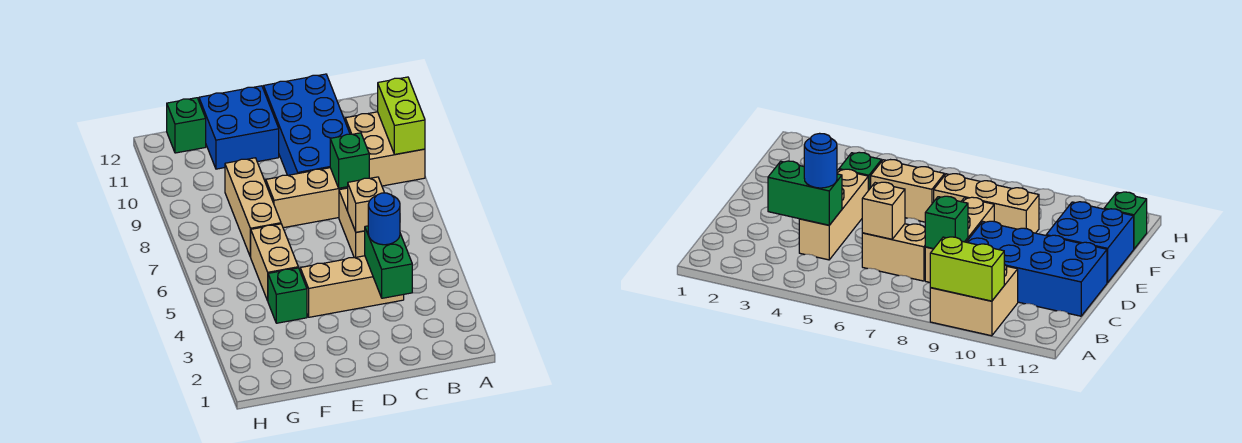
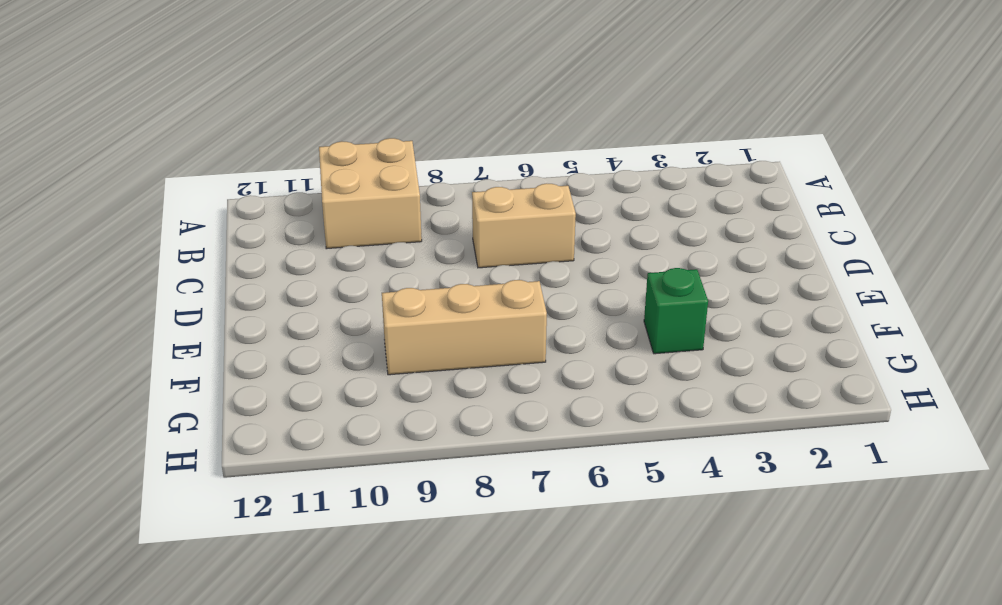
none -> tan brick C4:E4 level 1
none -> tan brick C8:E8 level 1
none -> blue brick C9:D12 level 1

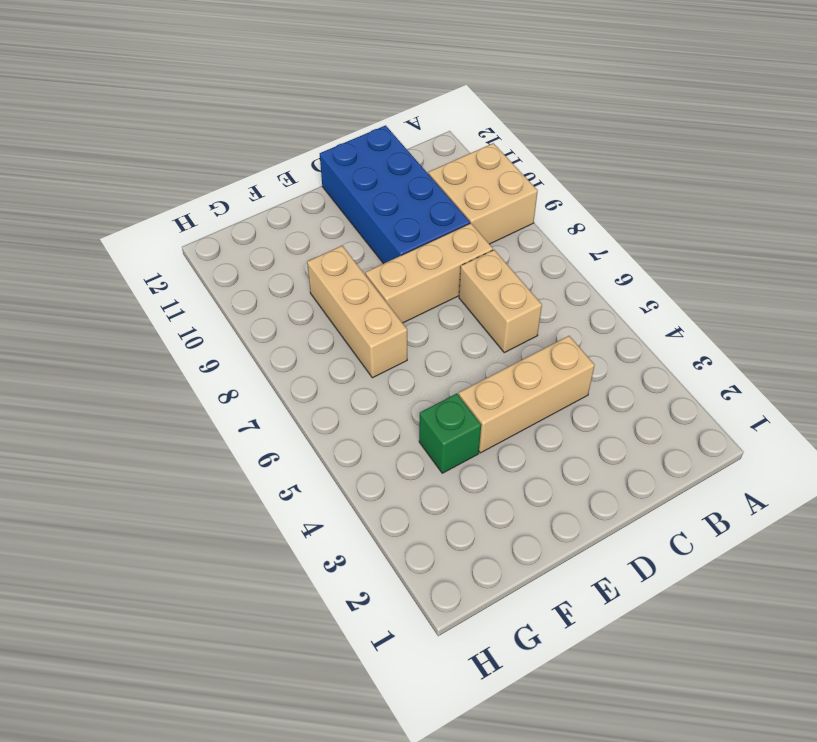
none -> blue brick E11:F12 level 1
none -> tan brick F5:F6 level 1
none -> green brick G12 level 1

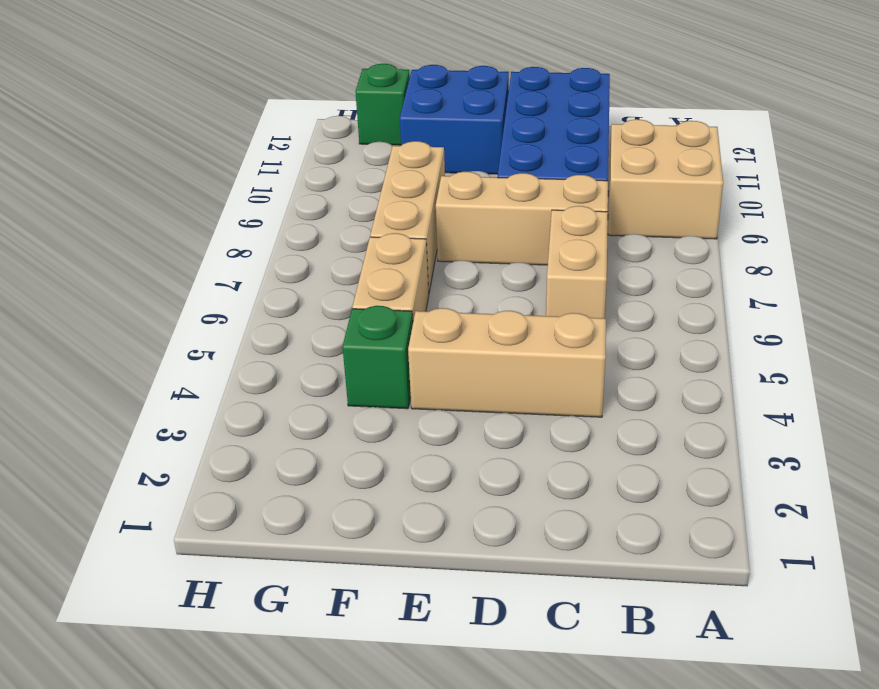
none -> lime brick A9:A10 level 2
none -> green brick C3:C4 level 2
none -> tan brick C6 level 2

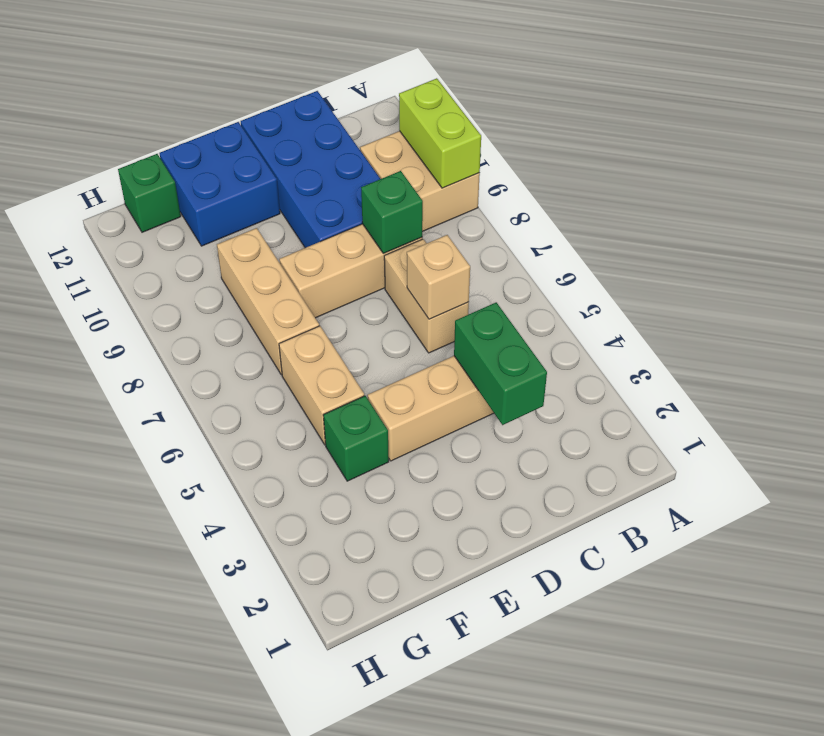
none -> blue round brick C4 level 3

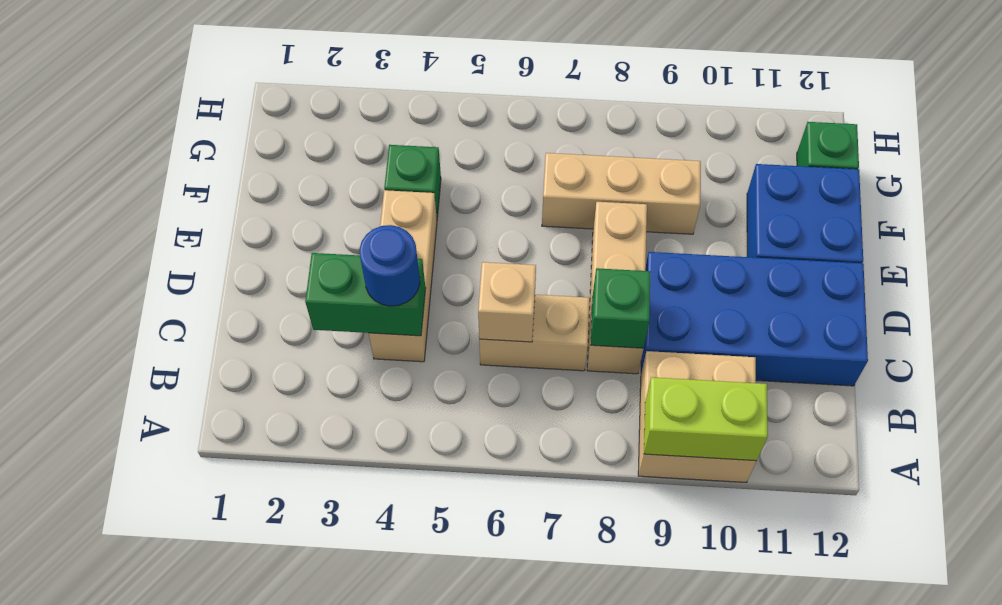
none -> tan brick F5:F6 level 1

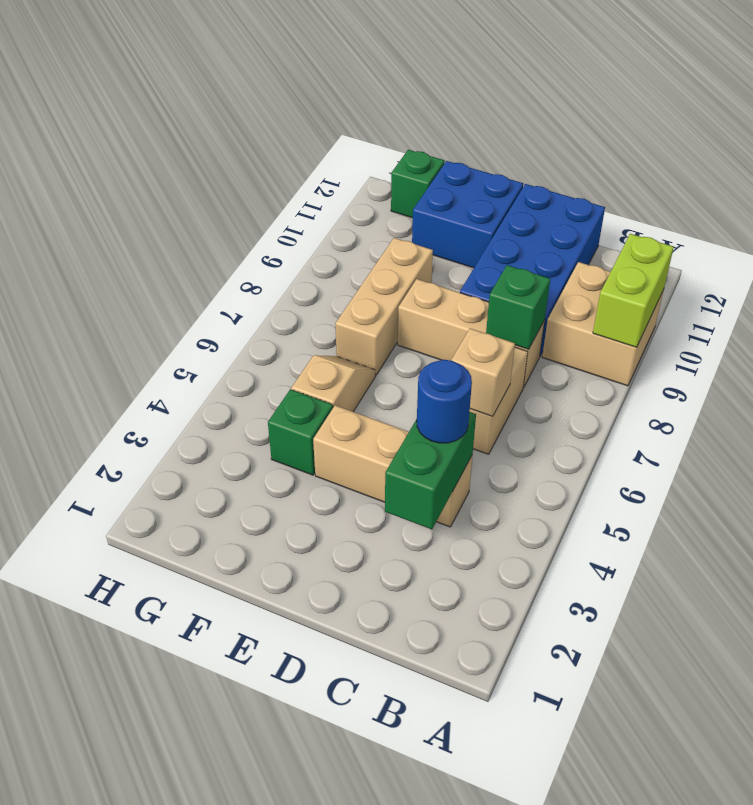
tan slope F5:F6 level 1 top 5 -> tan brick F5:F6 level 1

